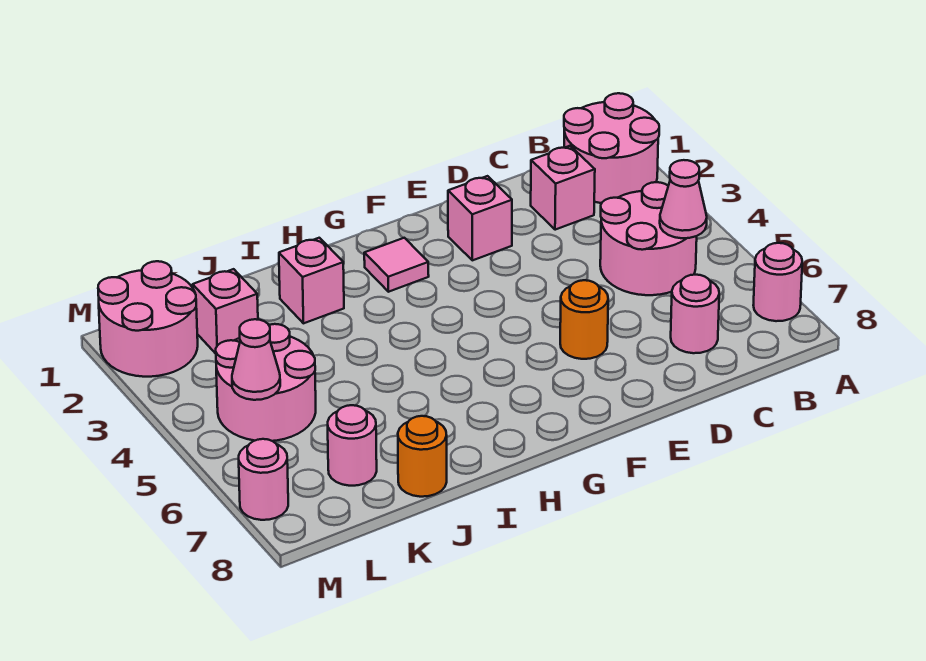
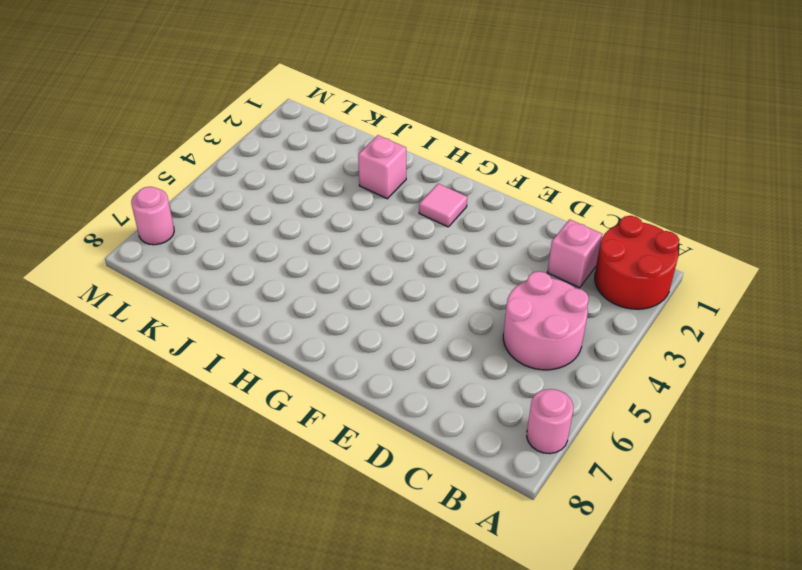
red round brick A1:B2 level 1 -> pink round brick A1:B2 level 1
none -> pink round brick C7 level 1
none -> pink brick E2 level 1
none -> orange round brick E6 level 1

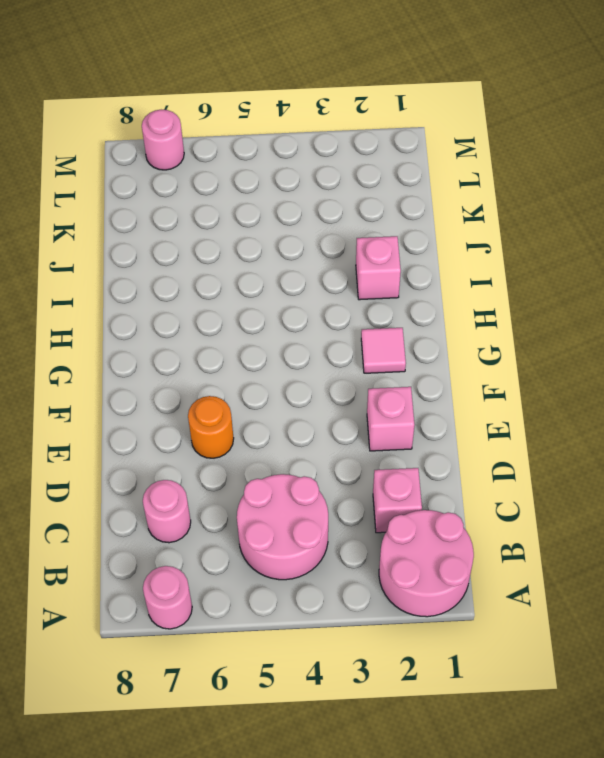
none -> orange round brick J8 level 1
none -> pink brick K2 level 1
none -> pink round brick K4:L5 level 1

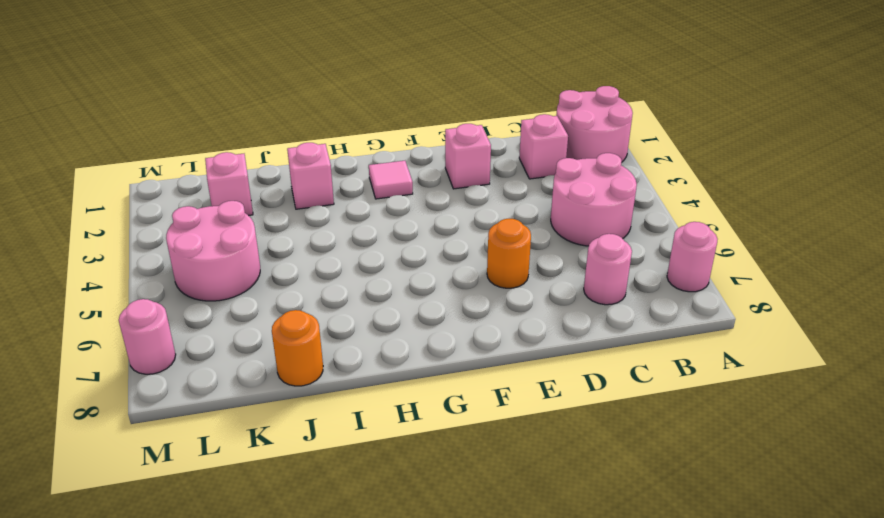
none -> pink round brick K7 level 1
none -> pink round brick L1:M2 level 1
none -> pink cone B5 level 2

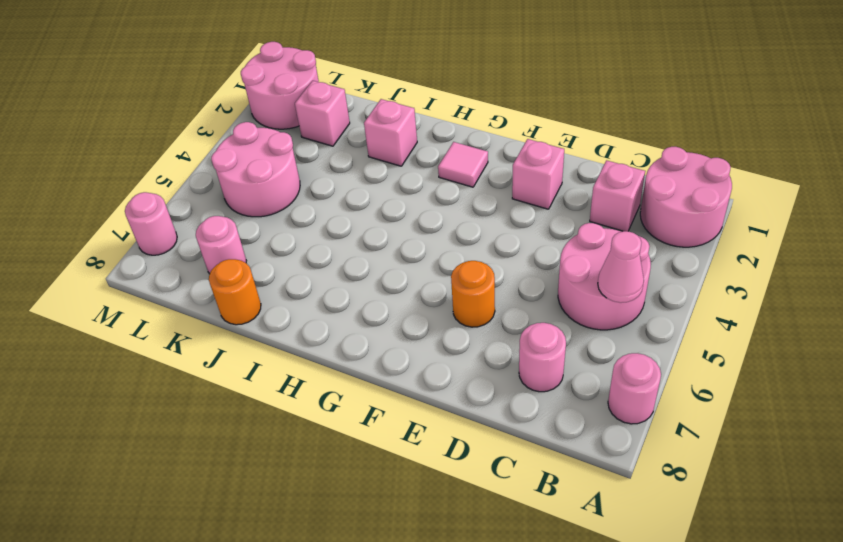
none -> pink cone L5 level 2

